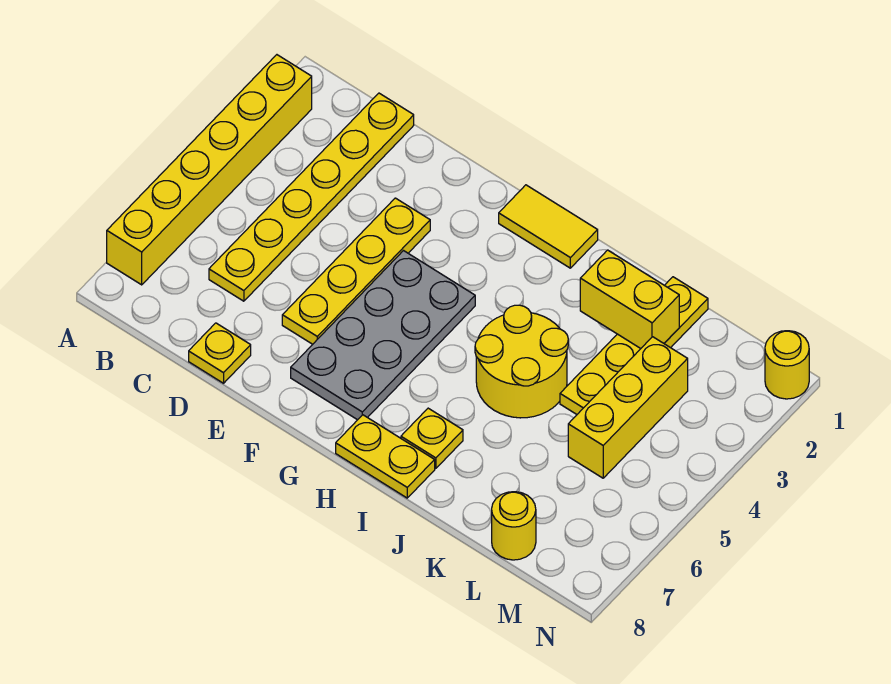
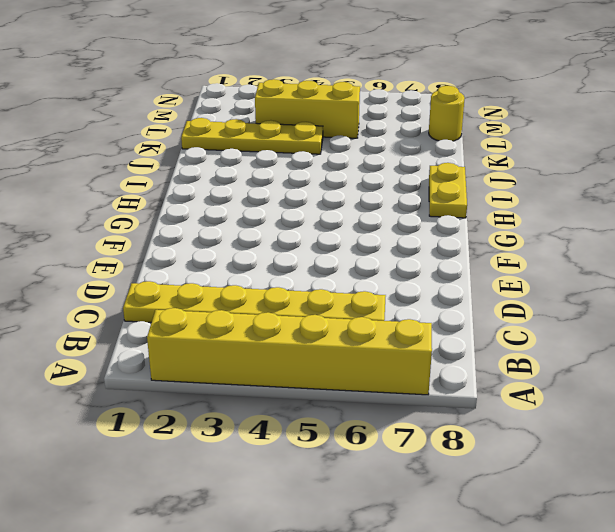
none -> yellow plate D8 level 1
none -> yellow plate E3:E6 level 1
none -> grey plate F4:G7 level 1

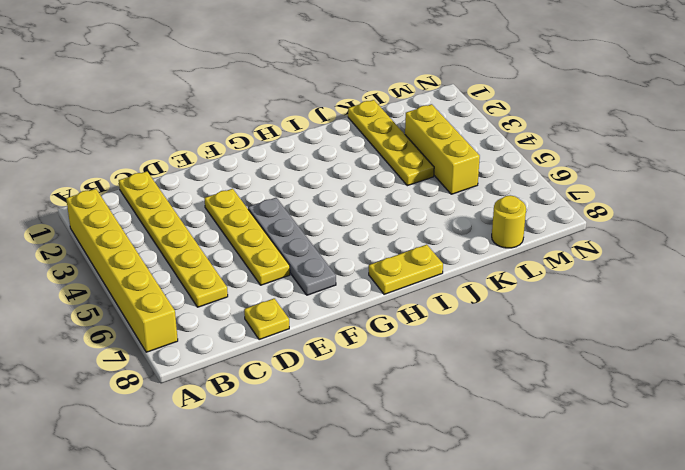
grey plate F4:F7 level 1 -> grey plate F4:G7 level 1
none -> yellow tile G1:H1 level 1
none -> yellow round brick I4:J5 level 1
none -> yellow plate I7 level 1

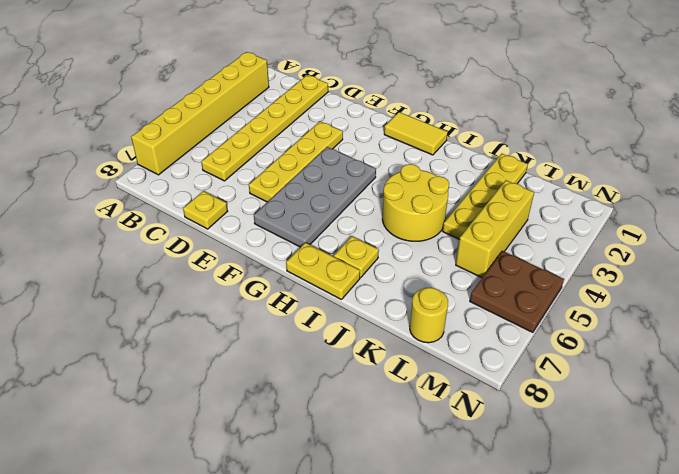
brown plate M5:N6 level 1 -> none
none -> yellow round brick N1 level 1
none -> yellow brick J2:K2 level 2

